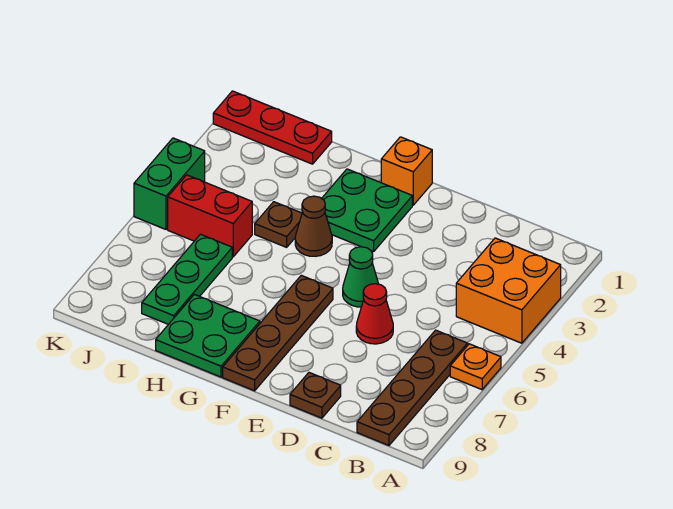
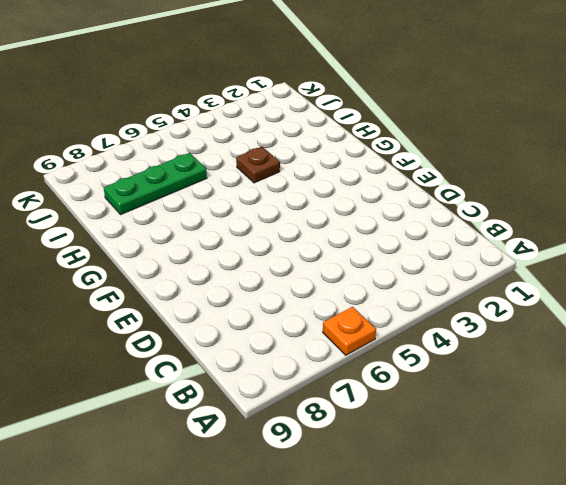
none -> orange brick A3:B4 level 1
none -> brown plate B6:B9 level 1
none -> red cone D6 level 1

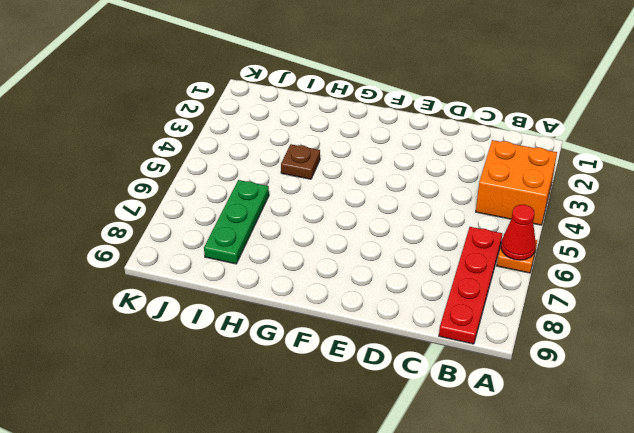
red cone A6 level 2 -> red cone D6 level 1
red plate B6:B9 level 1 -> brown plate B6:B9 level 1
none -> brown plate D9 level 1
none -> green cone E5 level 1
none -> orange brick F1 level 1

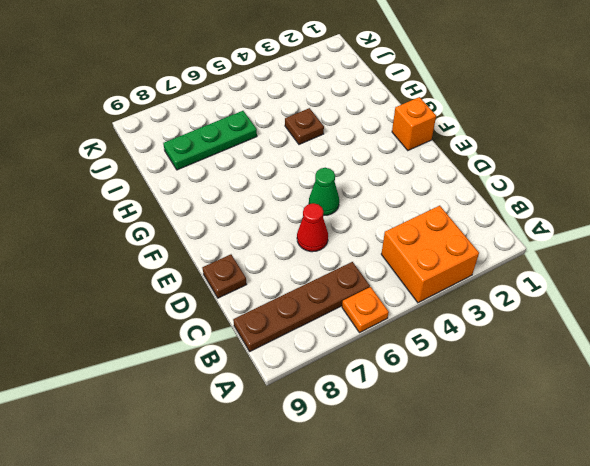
none -> green plate F2:G3 level 1
none -> brown plate F6:F9 level 1
none -> brown cone G4 level 1

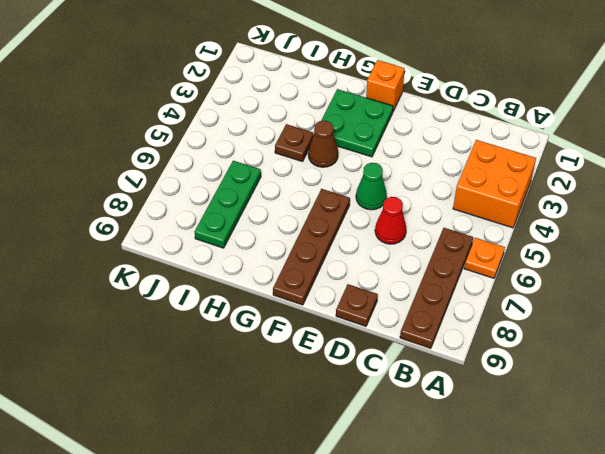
none -> green plate G8:H9 level 1
none -> red plate I1:K1 level 1
none -> red brick I5:J5 level 1

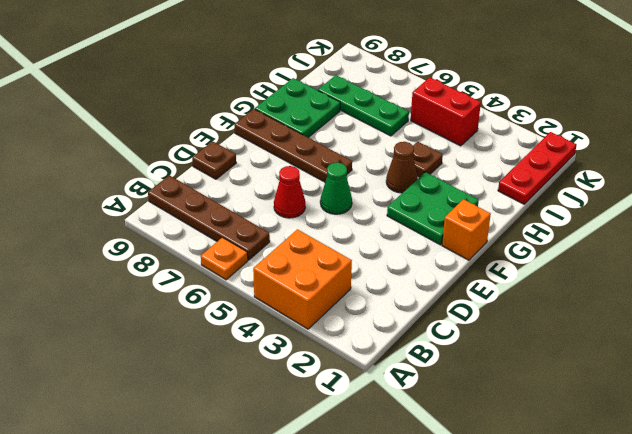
red brick J4:J5 level 1 -> red brick I5:J5 level 1
none -> green brick K4:K5 level 1

